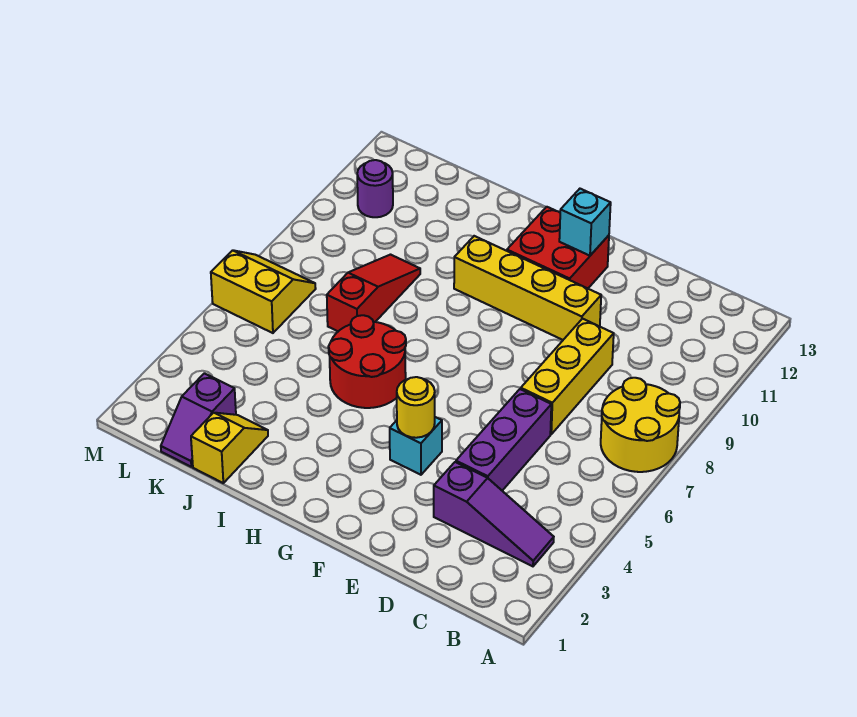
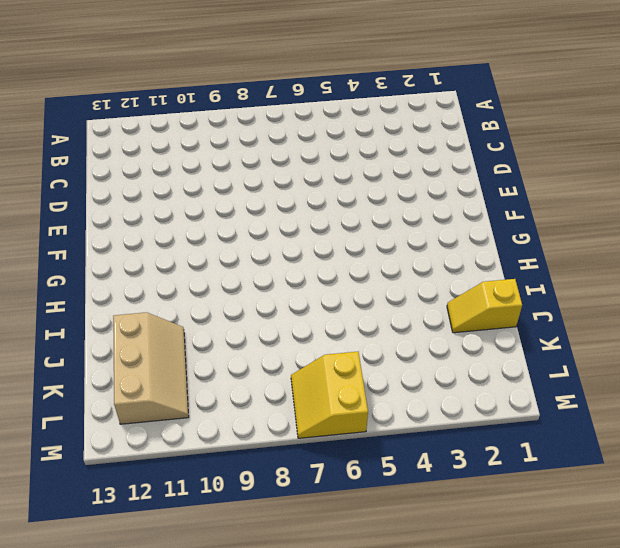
tan slope J11:L12 level 1 top 12 -> purple round brick L11 level 1
none -> yellow round brick A7:B8 level 1
none -> purple slope B3:D3 level 1 top D
none -> purple brick D4:D6 level 1

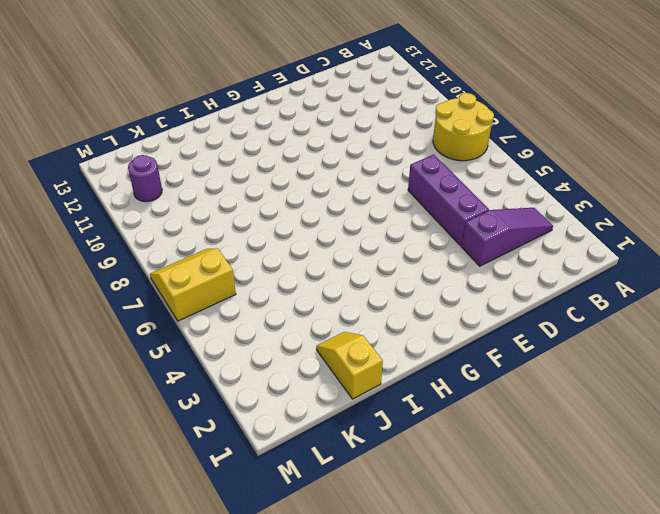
none -> yellow brick D7:D9 level 1
none -> yellow brick E10:H10 level 1
none -> cyan brick F4 level 1

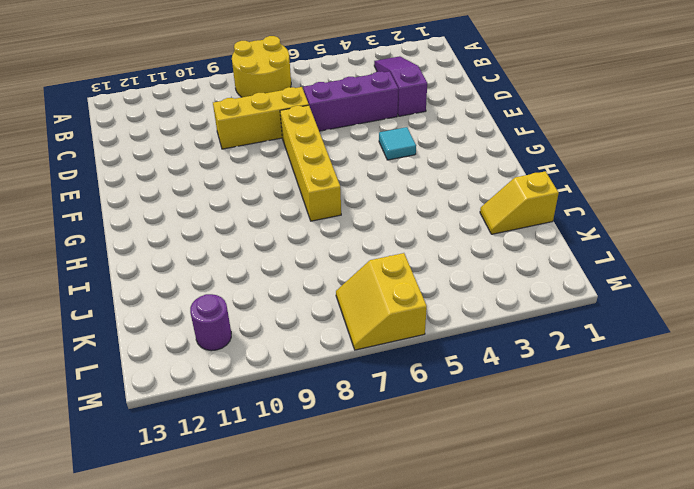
yellow brick E7:H7 level 1 -> yellow brick E10:H10 level 1
cyan tile F4 level 1 -> cyan brick F4 level 1
none -> red brick F11:G12 level 1
none -> red round brick H5:I6 level 1
none -> red slope J7:J9 level 1 top 7

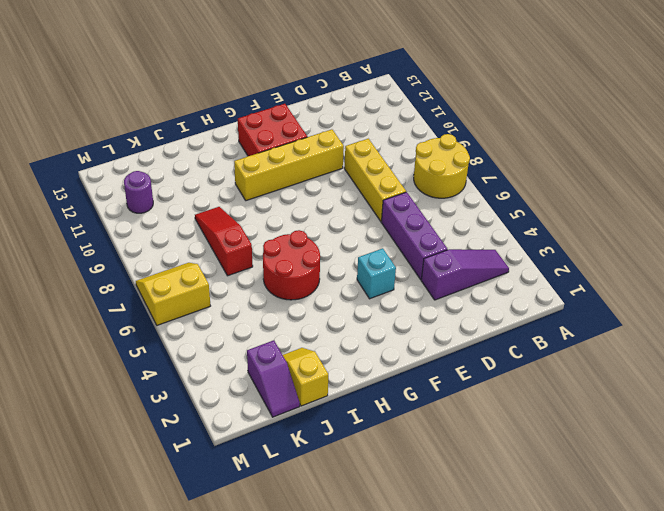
none -> yellow round brick F4 level 2
none -> cyan brick F12 level 2

